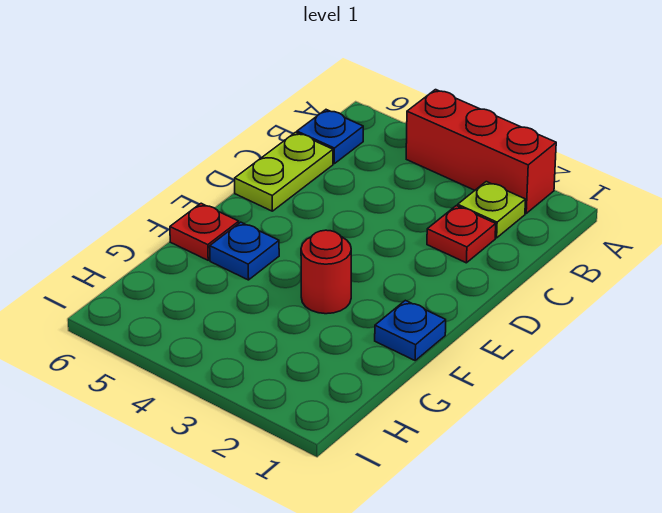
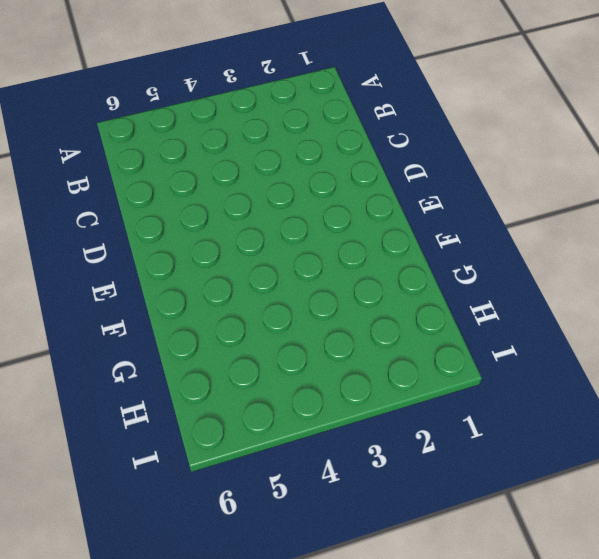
none -> red brick A2:A4 level 1
none -> lime plate B2 level 1

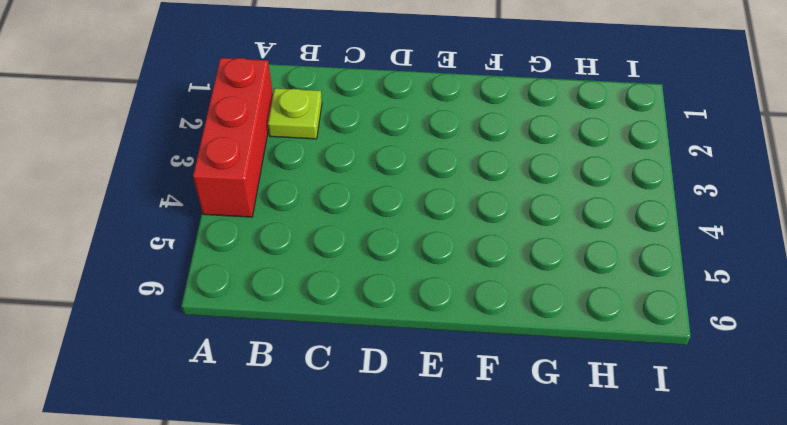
none -> blue plate B6 level 1
none -> red plate C2 level 1

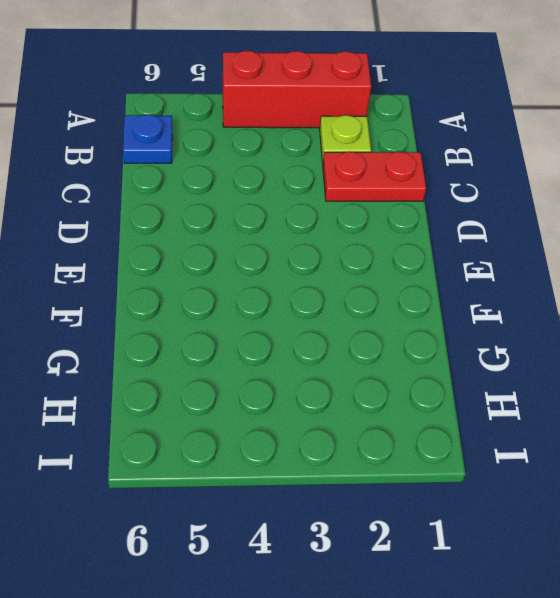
red plate C1:C2 level 1 -> red plate C2 level 1
none -> lime plate C6:D6 level 1
none -> blue plate F1 level 1

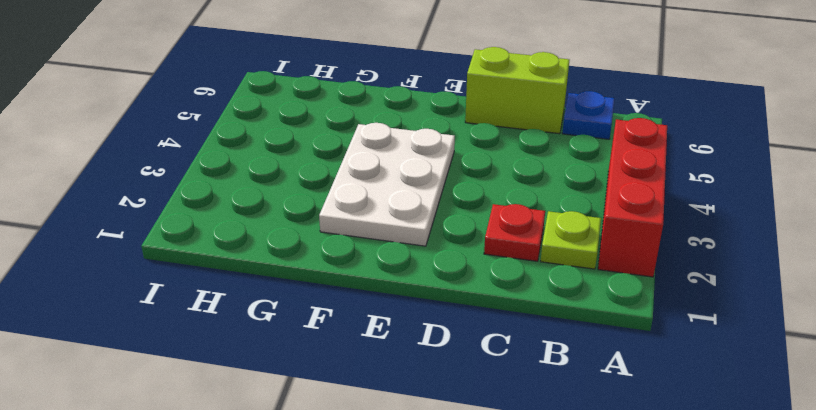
lime brick C6:D6 level 1 -> lime plate C6:D6 level 1
white plate E2:F4 level 1 -> red round brick F3 level 1
none -> blue plate F1 level 1
none -> blue plate F5 level 1

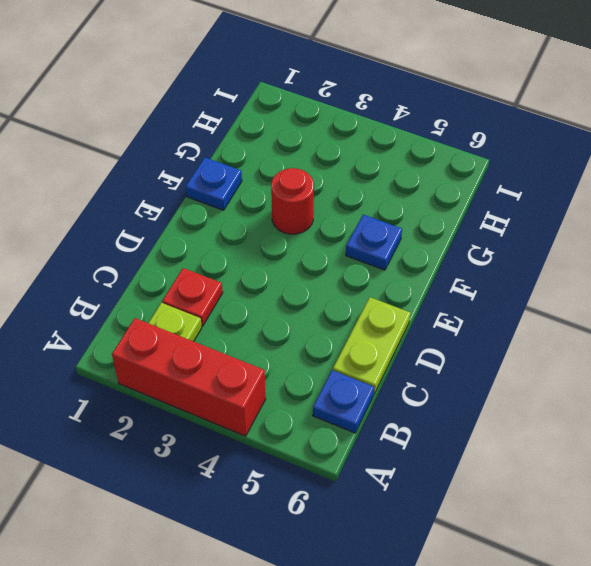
none -> red plate F6 level 1

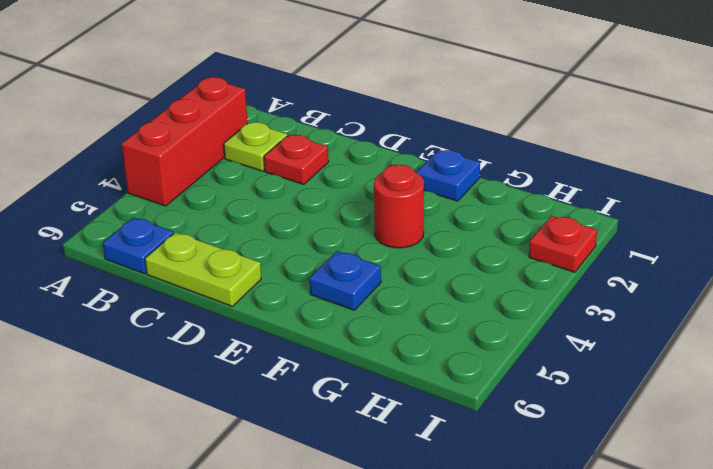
red plate I2 level 1 -> red plate F6 level 1

